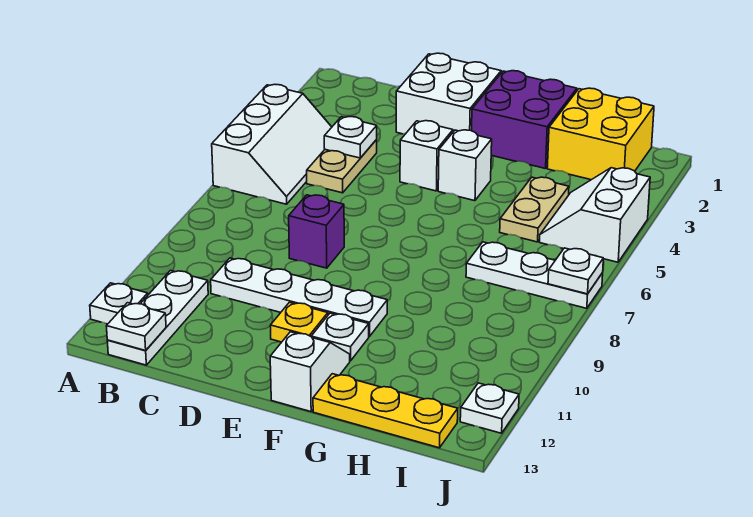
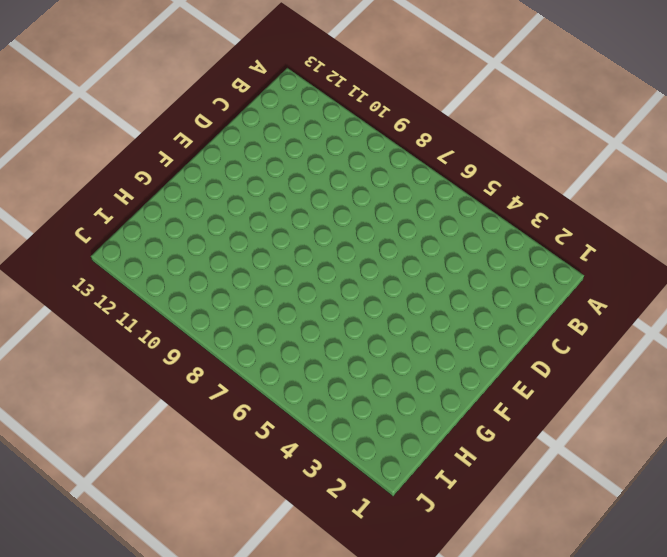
none -> white slope A4:B6 level 1 top A
none -> white plate A12 level 1
none -> white plate B11:B13 level 1

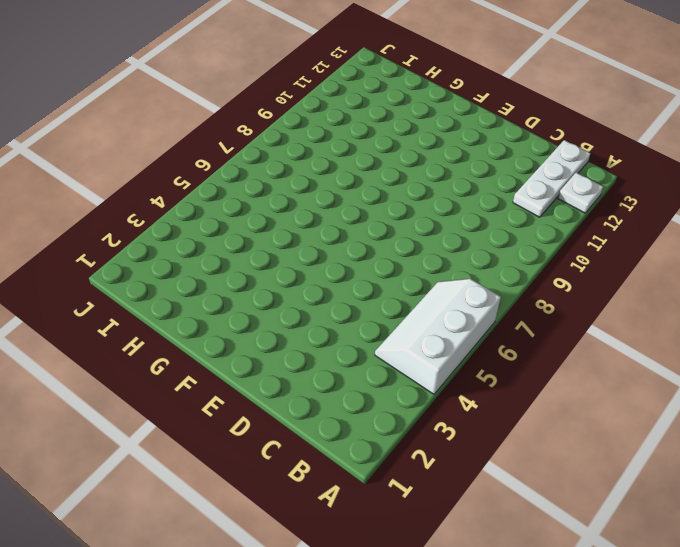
none -> tan plate C4:C5 level 1
none -> white plate C10:F10 level 1
none -> white brick D1:E2 level 1

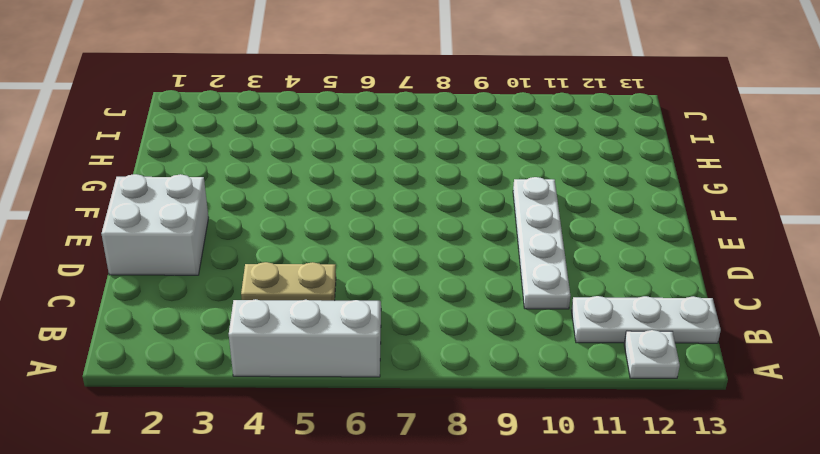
none -> purple brick D8 level 1
none -> white brick E4 level 1
none -> yellow plate E11 level 1

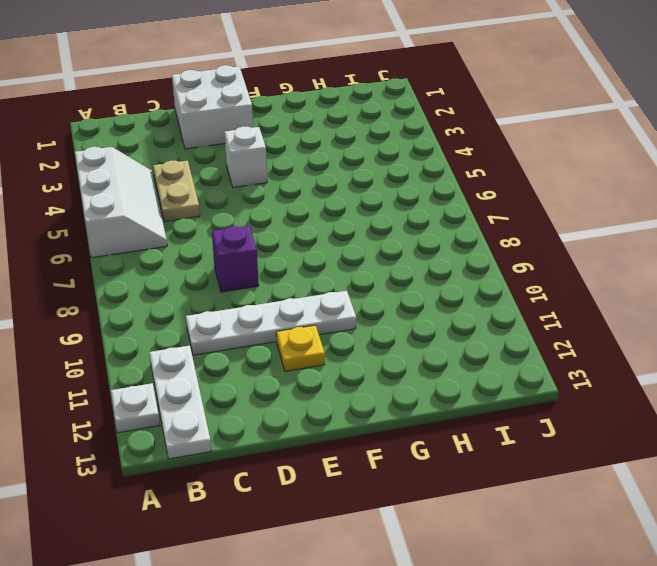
none -> purple brick F1:G2 level 1
none -> white brick F4 level 1
none -> white plate F11 level 1

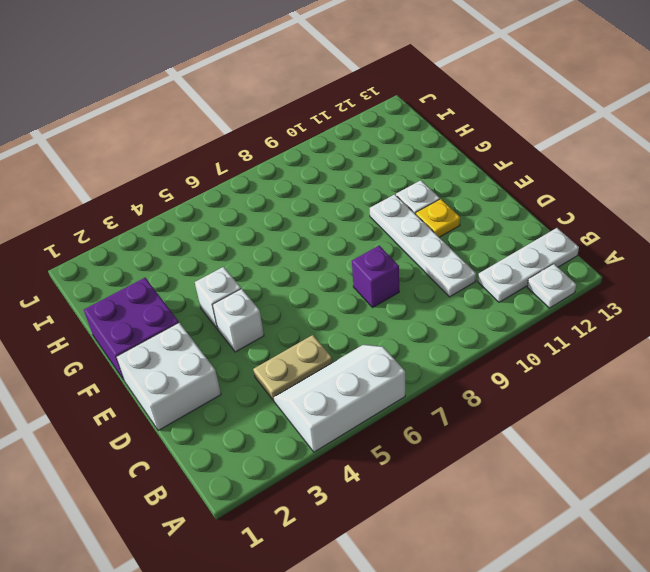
none -> white slope F12:F13 level 1 top 13
none -> yellow plate G13:I13 level 1
none -> yellow brick H1:I2 level 1

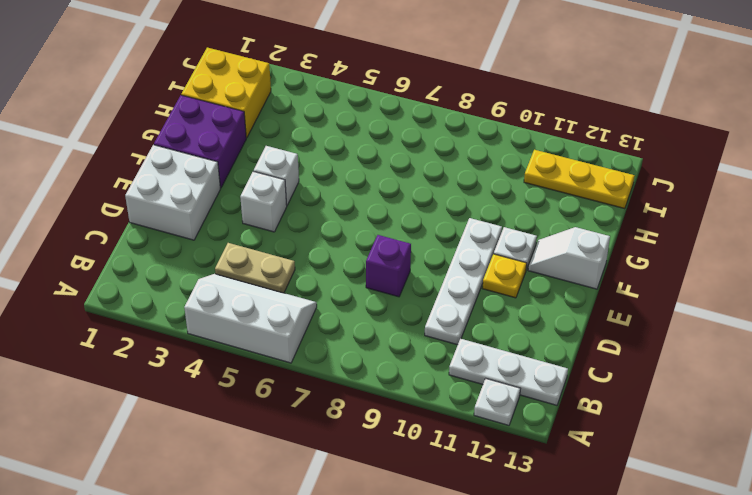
yellow plate I11:I13 level 1 -> yellow plate G13:I13 level 1
none -> tan plate H4:H5 level 1
none -> white plate H7:J7 level 1
none -> white slope I4:J5 level 1 top J

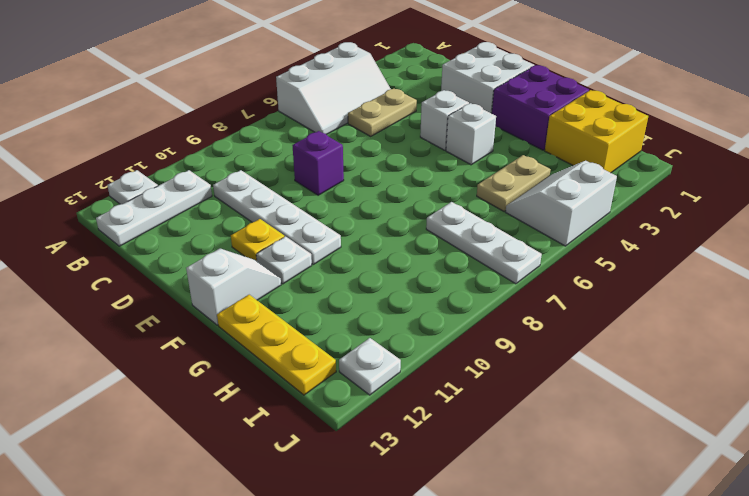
none -> white plate B13 level 2
none -> white plate C4 level 2
none -> white plate J7 level 2

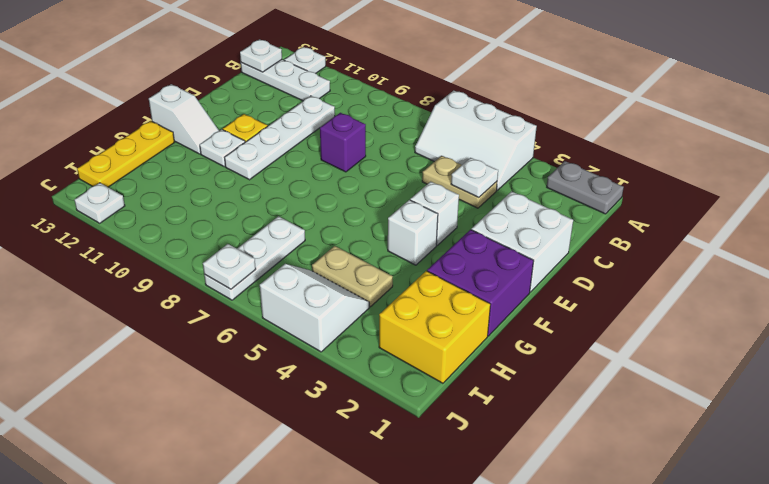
grey plate A1:A2 level 1 -> none

